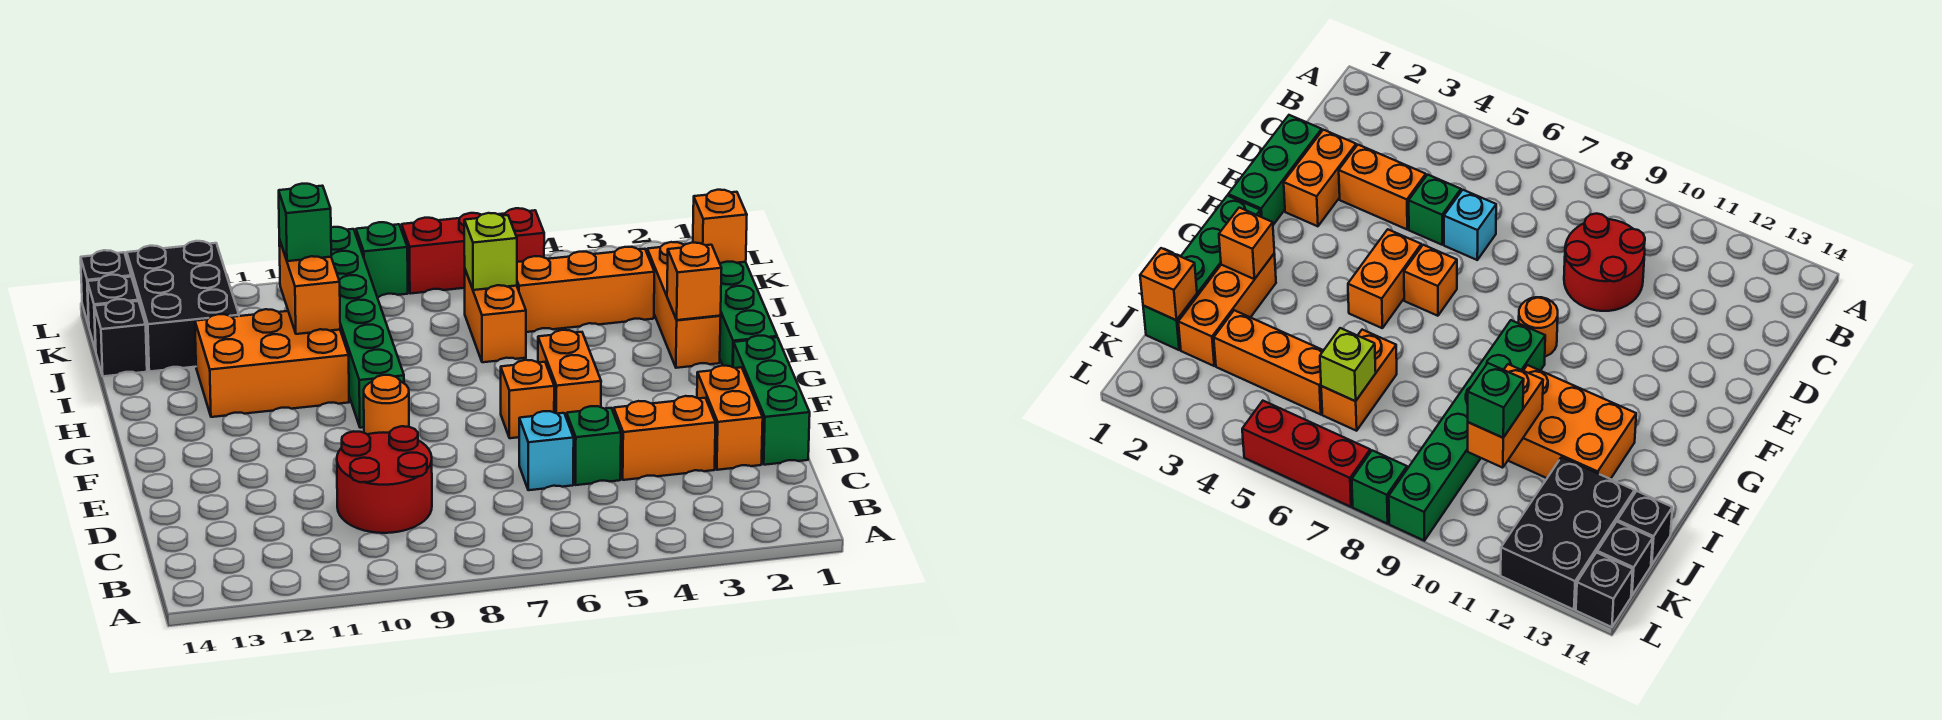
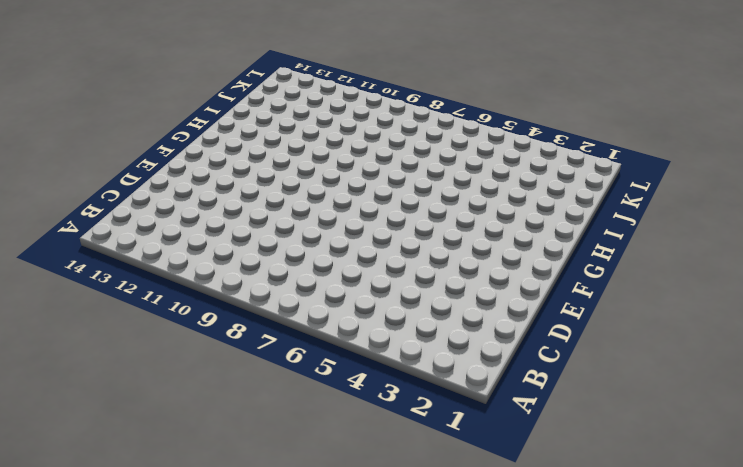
none -> red round brick C9:D10 level 1
none -> green brick D1:F1 level 1
none -> orange brick D2:E2 level 1

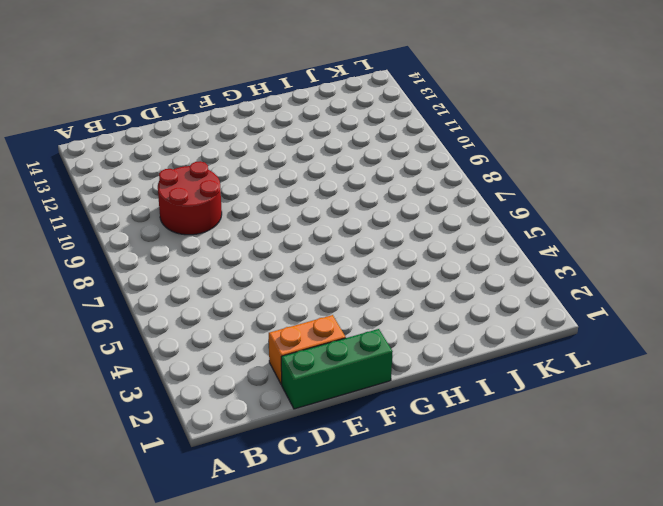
none -> orange brick D3:D4 level 1
none -> green brick D5 level 1
none -> cyan brick D6 level 1

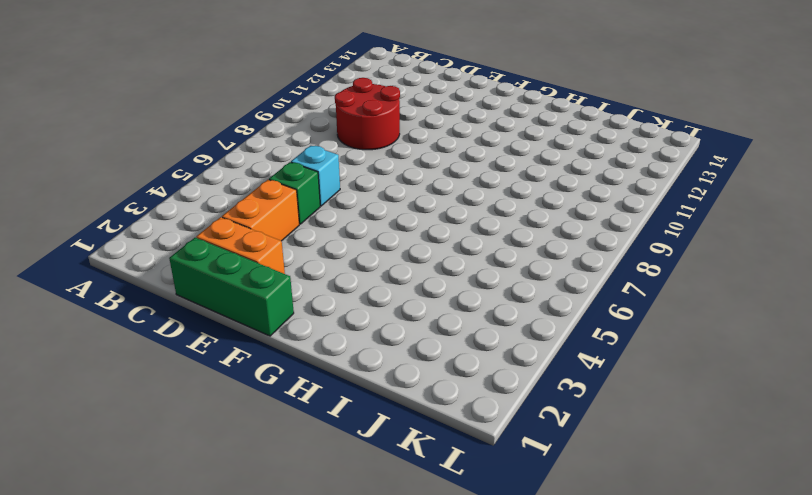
none -> orange brick F5:G5 level 1
none -> orange brick F6 level 1
none -> orange round brick F9 level 1

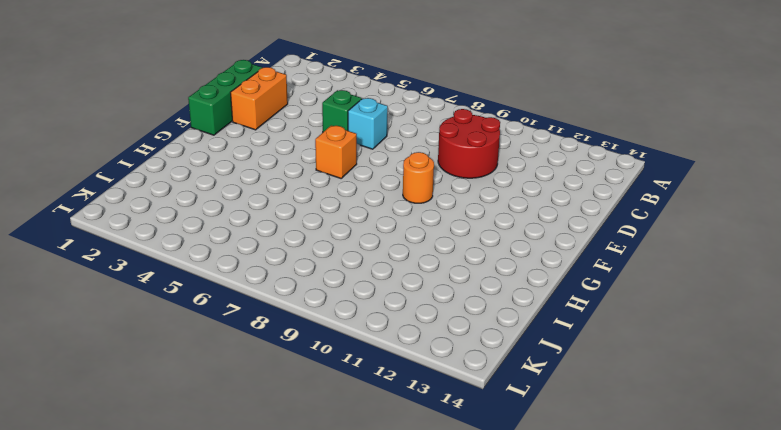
none -> orange brick D3:D4 level 1
none -> orange brick F5:G5 level 1
none -> green brick G1:J1 level 1

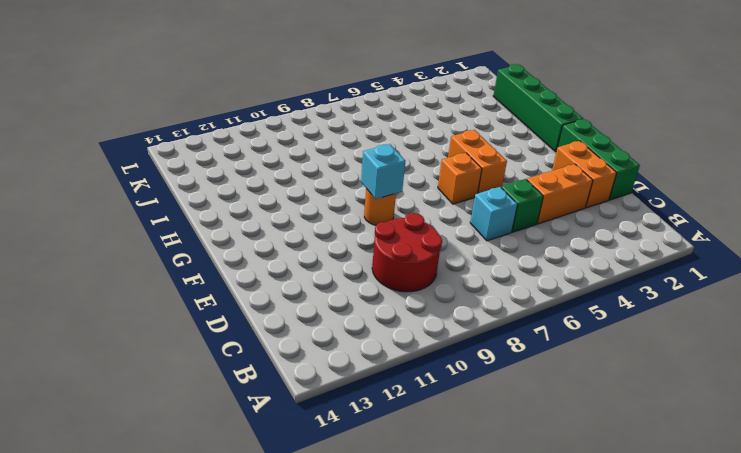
cyan brick F9 level 2 -> none
none -> green brick G9:L9 level 1
none -> orange brick H2:J2 level 1
none -> orange brick H10:I12 level 1

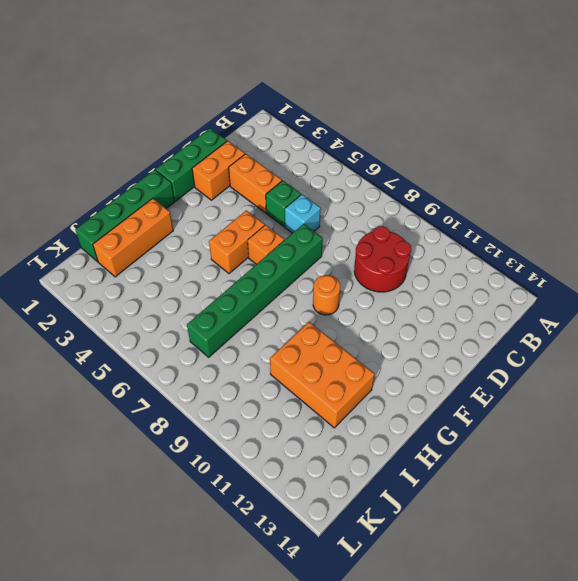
green brick E7:J7 level 1 -> green brick G9:L9 level 1
none -> orange brick I6:J6 level 1
none -> orange brick J3:J5 level 1
none -> black brick J12:L13 level 1

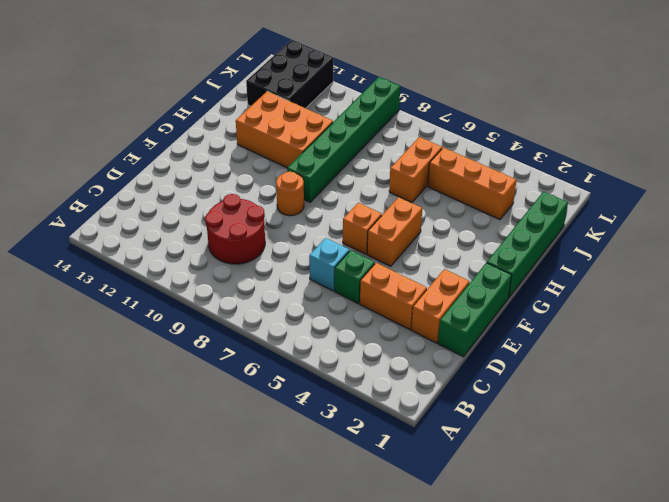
none -> orange brick H2:J2 level 1
none -> black brick J14 level 1
none -> black brick K14 level 1

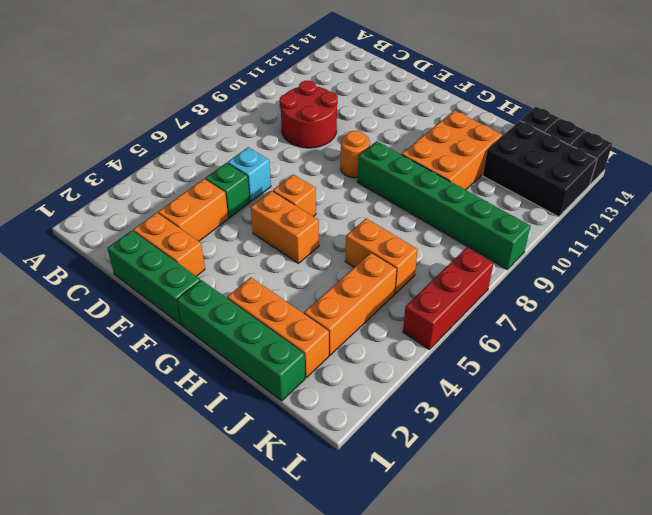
none -> green brick L8 level 1
none -> orange brick H2 level 2
none -> orange brick I10:J10 level 2

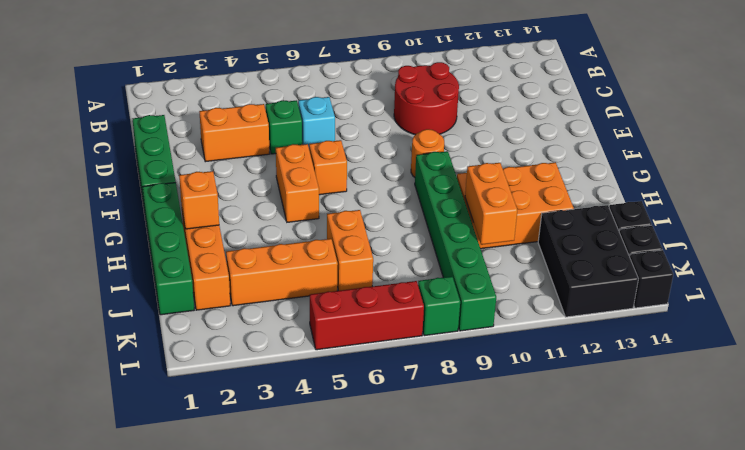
none -> orange brick D2:E2 level 1
none -> orange brick J1 level 2
none -> lime brick J6 level 2

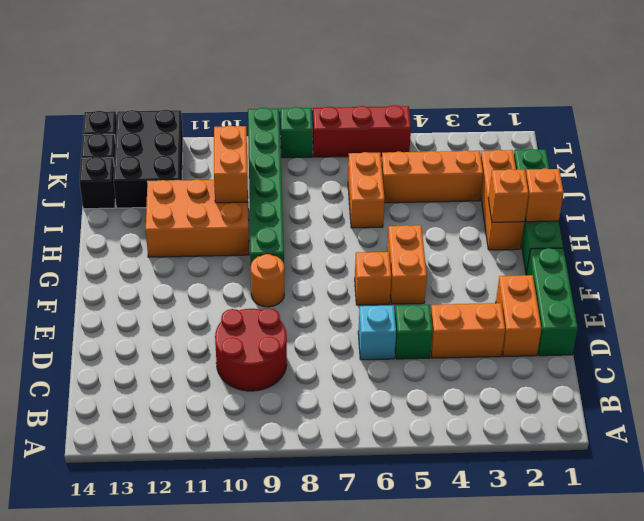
orange brick H1 level 2 -> orange brick J1 level 2
none -> lime brick J6 level 2
none -> green brick J10 level 3

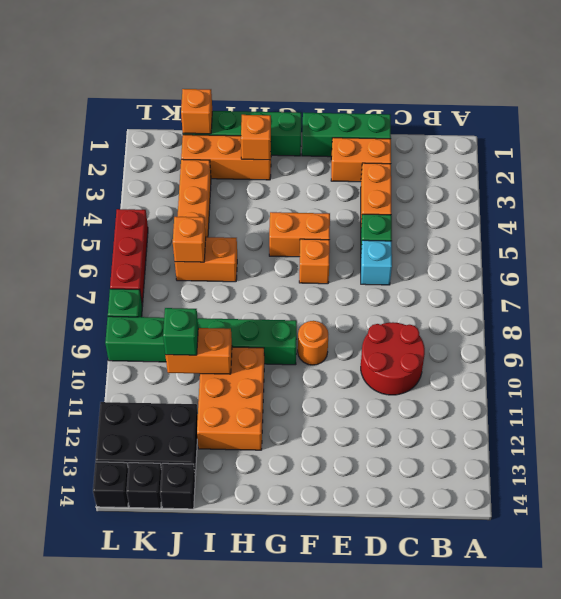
orange brick J6 level 2 -> lime brick J6 level 2

